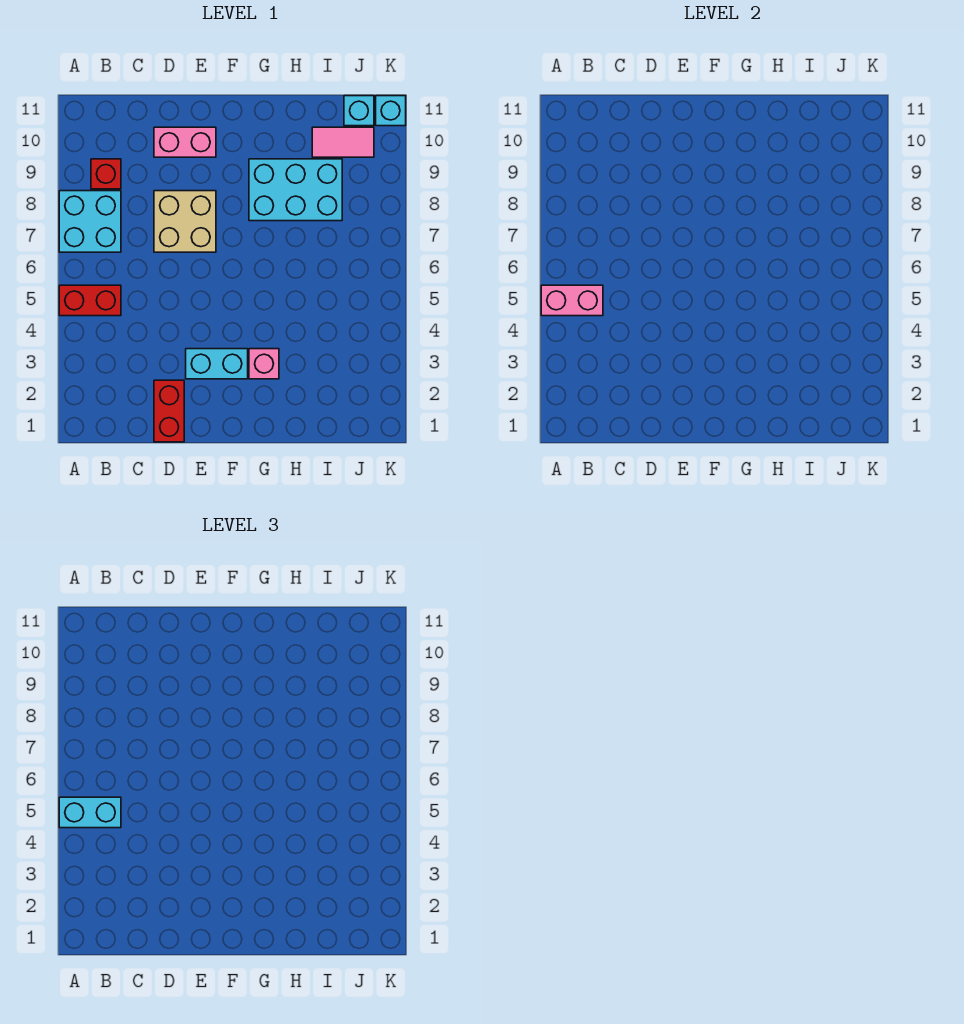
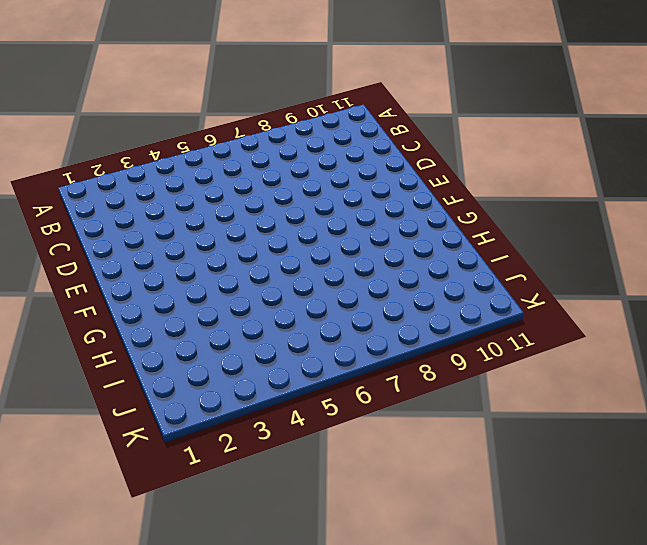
none -> red brick A5:B5 level 1
none -> cyan brick A7:B8 level 1
none -> red brick B9 level 1

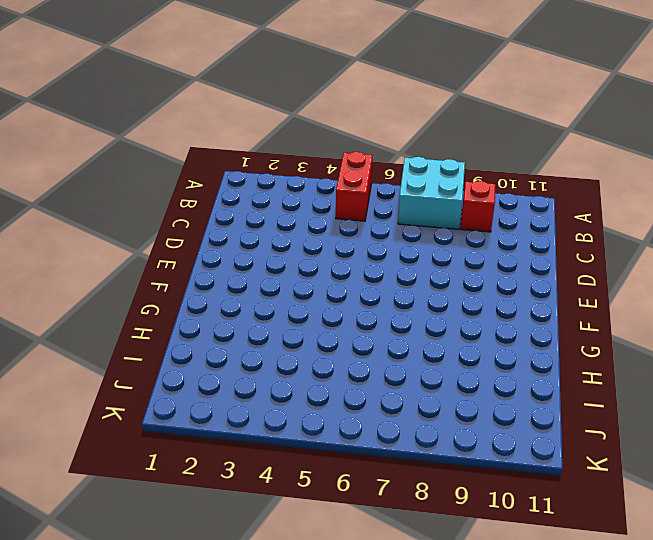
none -> red brick D1:D2 level 1
none -> tan brick D7:E8 level 1
none -> pink brick D10:E10 level 1

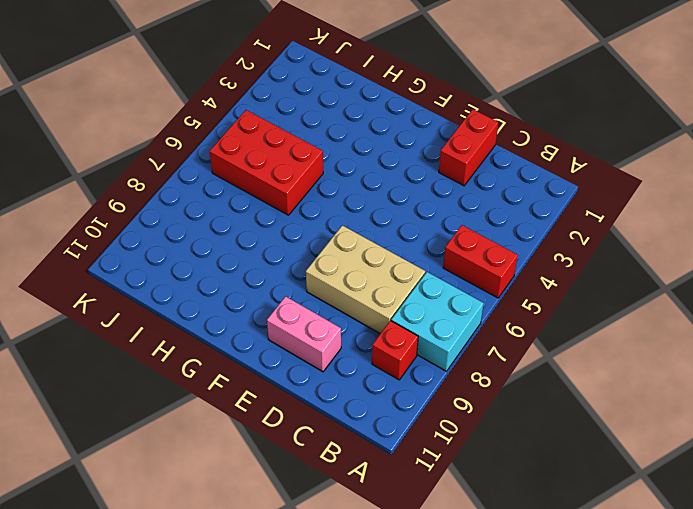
tan brick C7:E8 level 1 -> tan brick D7:E8 level 1
red brick H5:J6 level 1 -> none
none -> cyan brick E3:F3 level 1
none -> pink brick G3 level 1
none -> cyan brick G8:I9 level 1

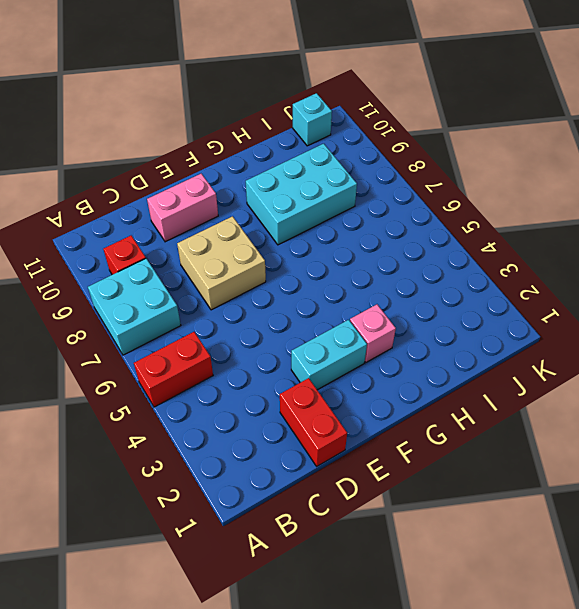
none -> pink tile I10:J10 level 1
none -> cyan brick K11 level 1
none -> pink brick A5:B5 level 2

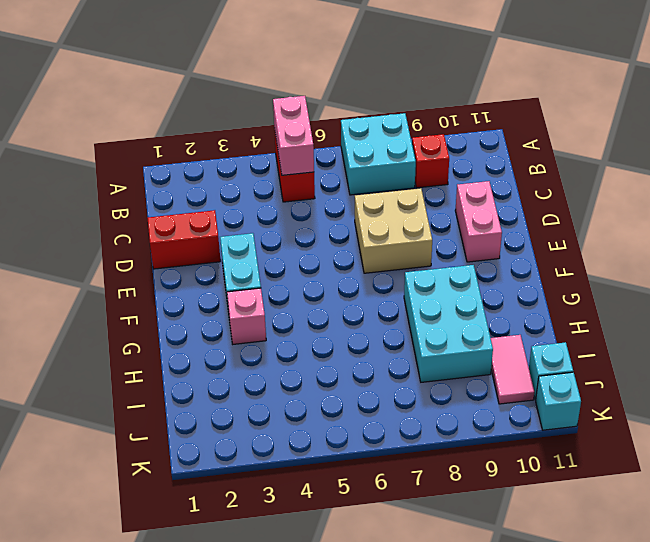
none -> cyan brick A5:B5 level 3

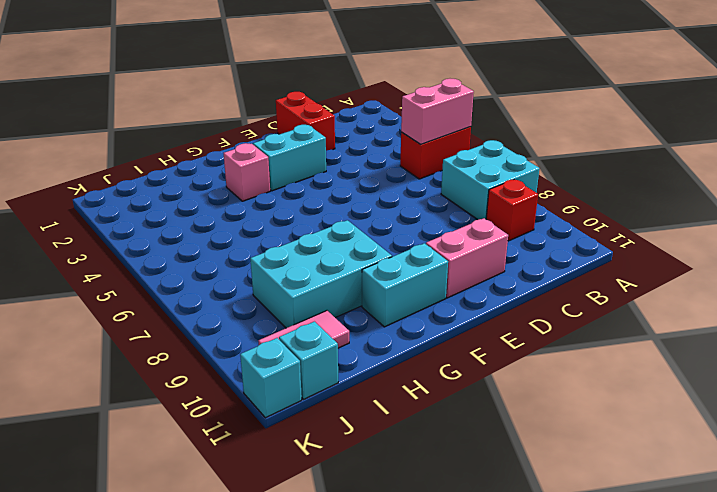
cyan brick F10:G10 level 1 -> cyan brick A5:B5 level 3
none -> tan brick D7:E8 level 1

